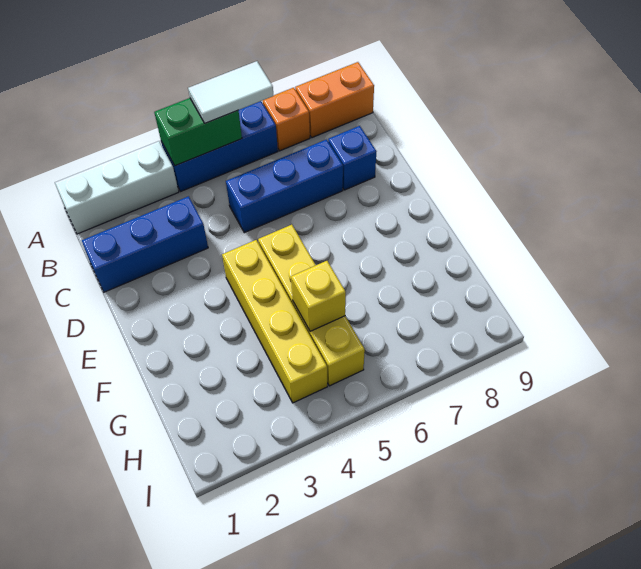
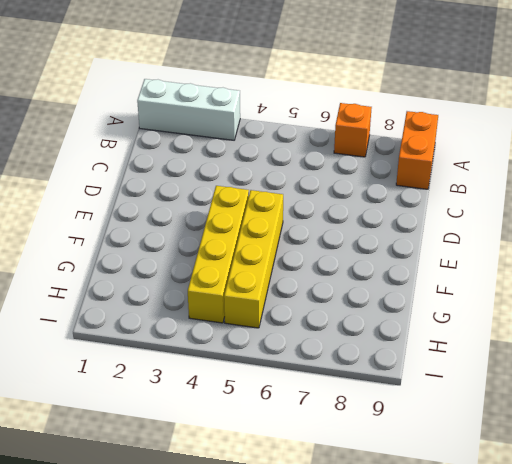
orange brick A9:B9 level 1 -> orange brick A8:A9 level 1
none -> blue brick A4:A6 level 1
none -> blue brick C1:C3 level 1
none -> blue brick C5:C7 level 1

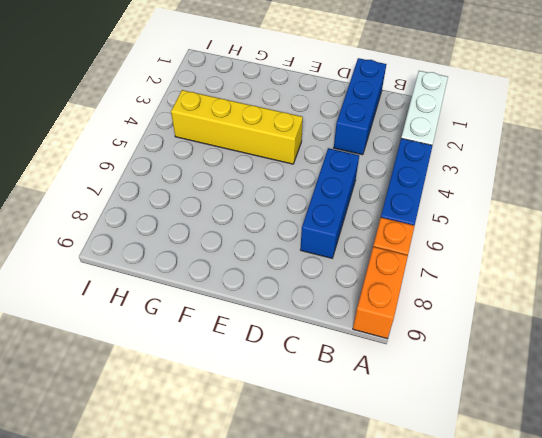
none -> blue brick C8 level 1
none -> yellow brick E5:H5 level 1
none -> green brick A4:A5 level 2

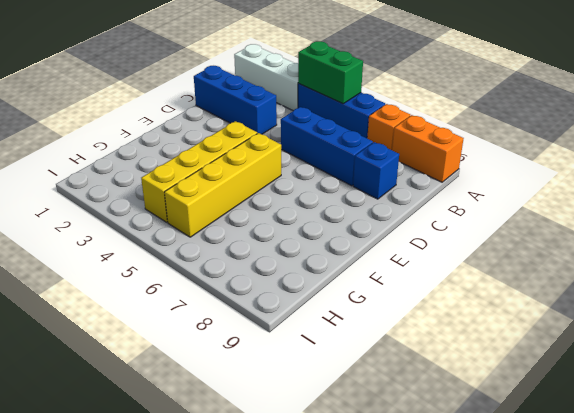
none -> yellow brick G5 level 2
none -> white tile A5:A6 level 3

